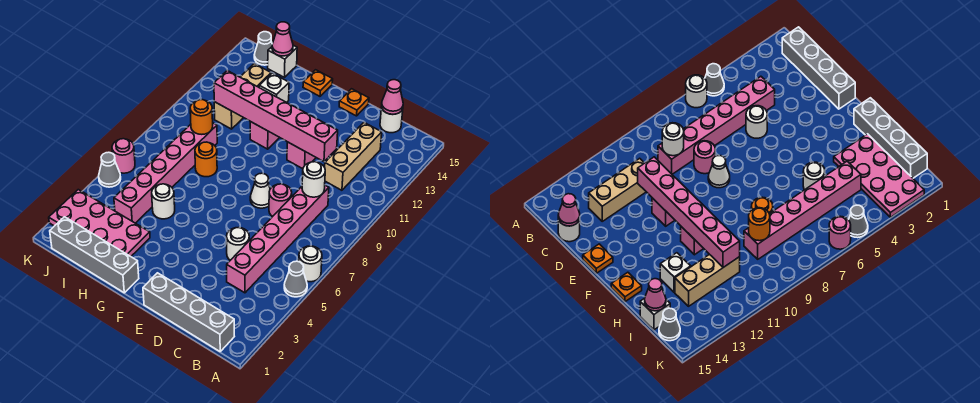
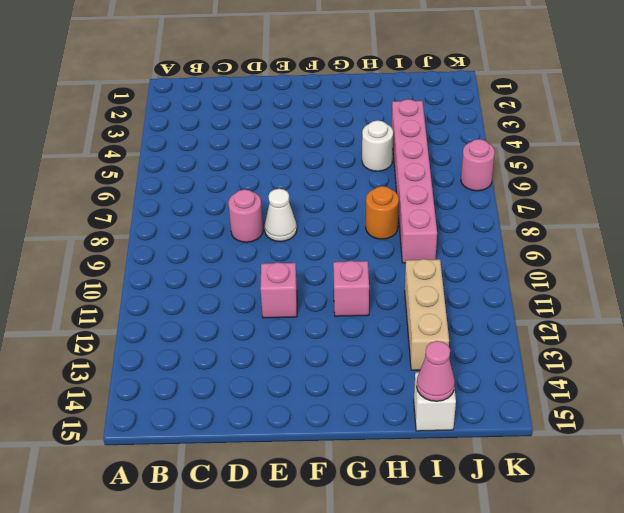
none -> grey cone A5 level 1
none -> white round brick A6 level 1
none -> grey brick B1:E1 level 1

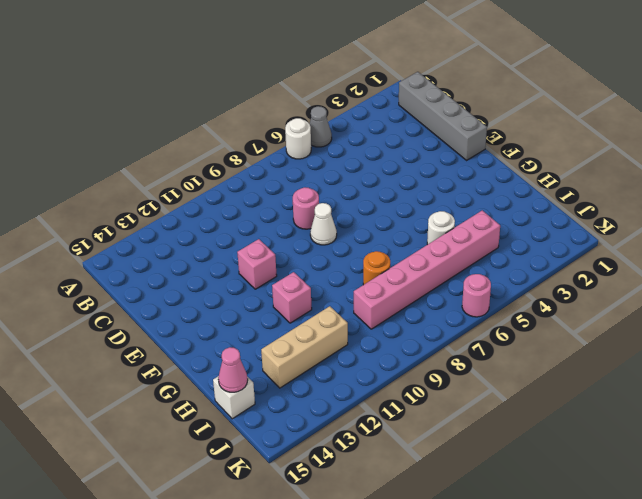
none -> pink brick C4:C9 level 1
none -> tan brick C11:C13 level 1
none -> white round brick C15 level 1

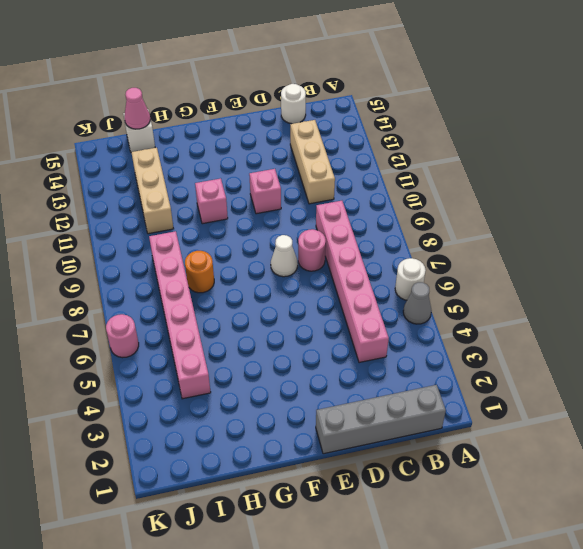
none -> white round brick D5 level 1
none -> orange plate E15 level 1
none -> grey brick G1:J1 level 1

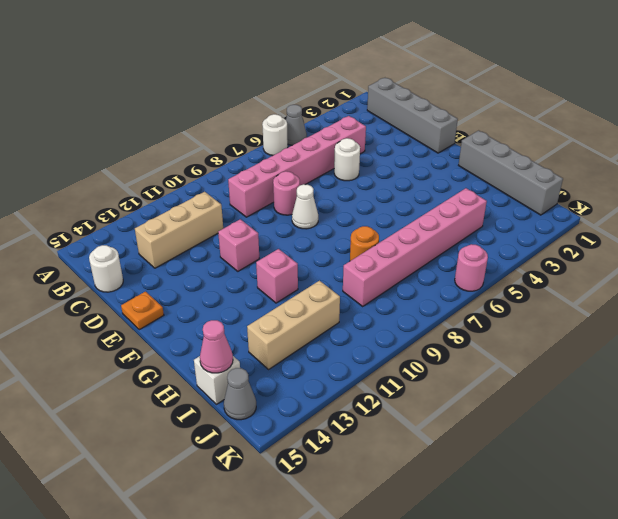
none -> orange plate G15 level 1
none -> pink plate H2:K3 level 1
none -> white round brick H5 level 1

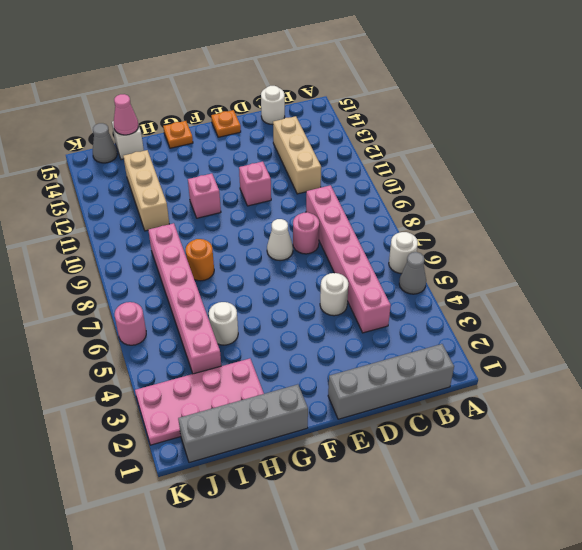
none -> white brick H13 level 1
none -> grey cone K5 level 1
none -> white round brick C9 level 2

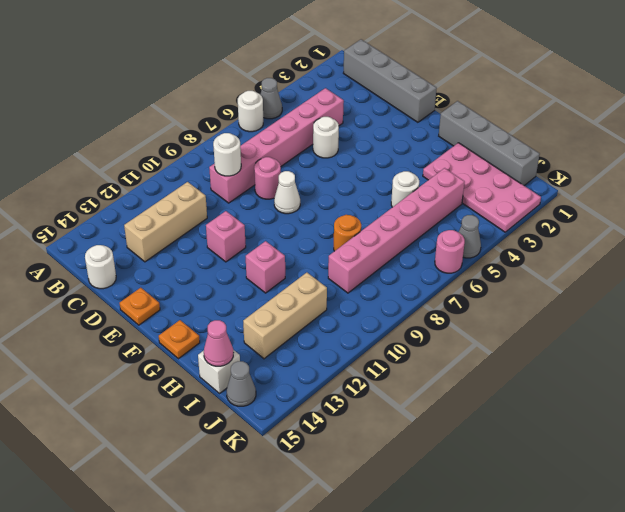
none -> white brick H13 level 1
none -> pink cone C15 level 2
none -> pink brick D11:I11 level 2

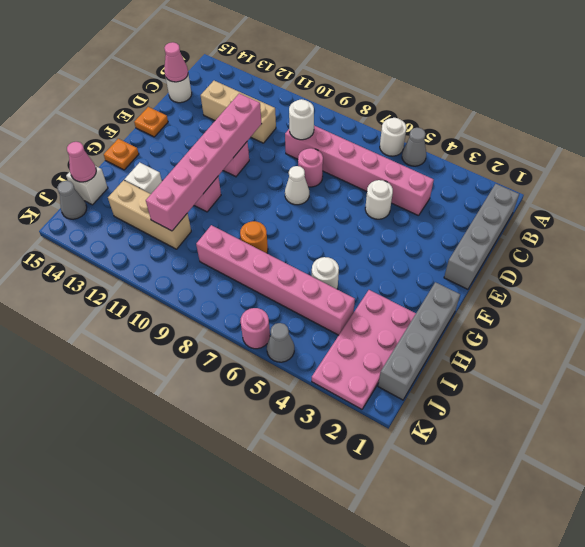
none -> orange round brick I9 level 2

